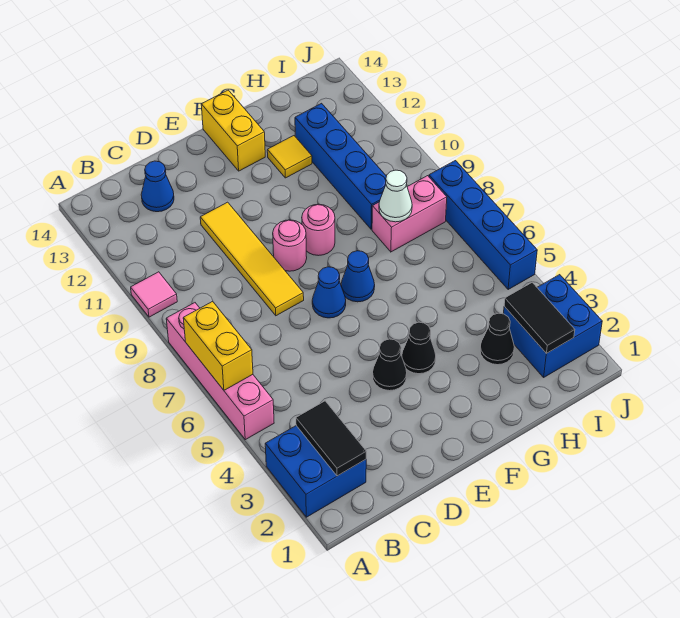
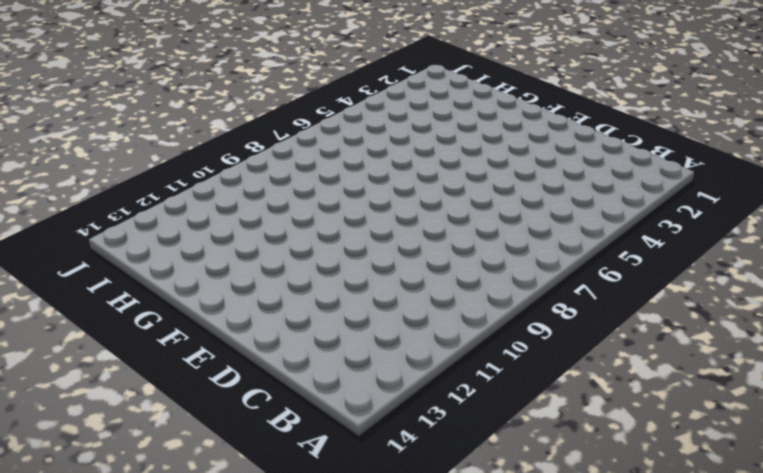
none -> blue brick A2:B3 level 1
none -> pink brick A5:A8 level 1
none -> pink tile A10 level 1

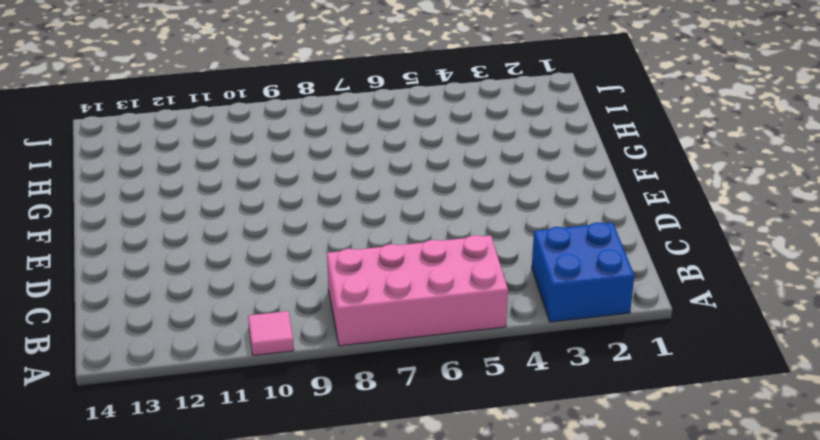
pink brick A5:B8 level 1 -> pink brick A5:A8 level 1
none -> blue cone C13 level 1
none -> yellow tile D8:D11 level 1
none -> black cone E4 level 1

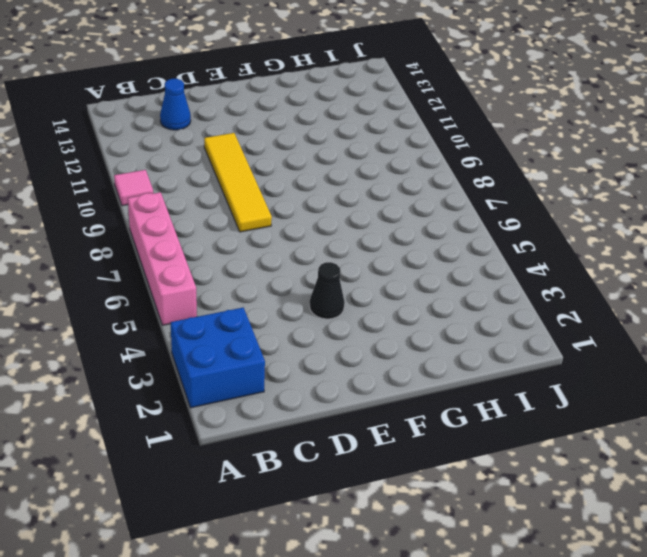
none -> blue cone E7 level 1
none -> pink round brick E9 level 1
none -> black cone F4 level 1

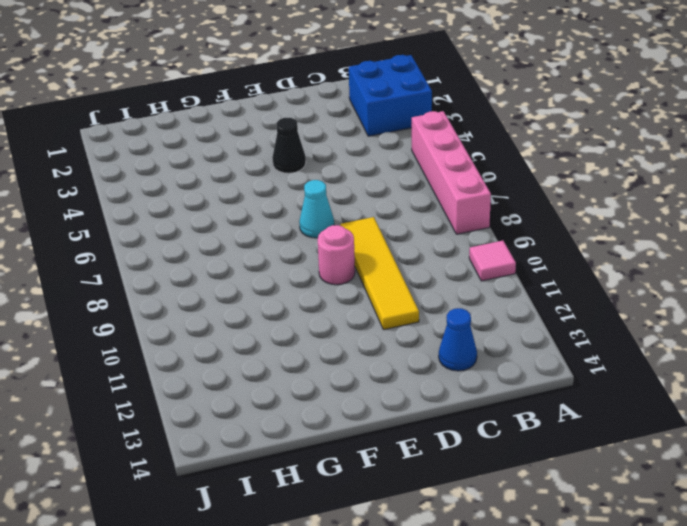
cyan cone E7 level 1 -> blue cone E7 level 1
none -> black cone F4 level 1
none -> blue cone F7 level 1
none -> pink round brick F9 level 1

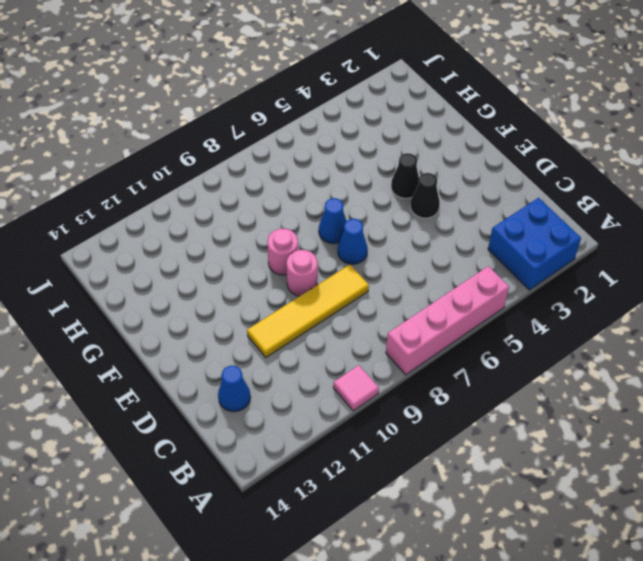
none -> yellow brick F13:F14 level 1
none -> yellow tile G12 level 1
none -> black cone H3 level 1

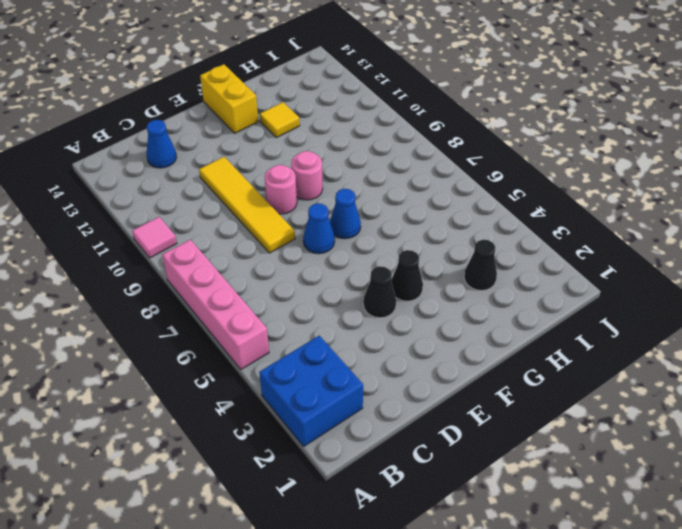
none -> pink brick H8:I8 level 1
none -> blue brick H9:H12 level 1
none -> blue brick I2:J3 level 1

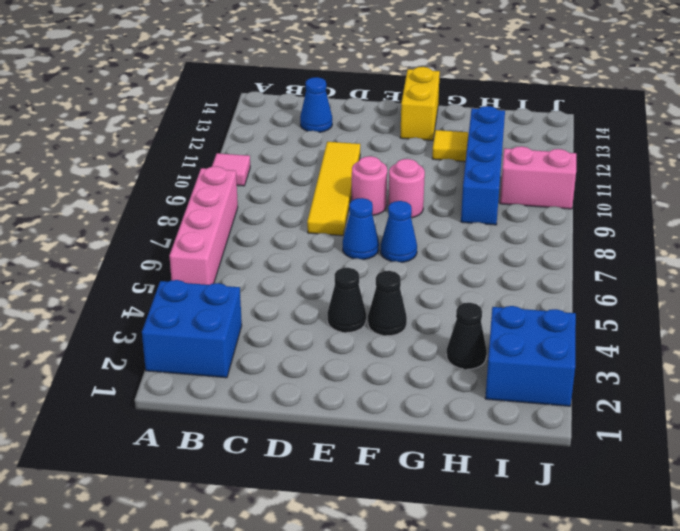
pink brick I10:J10 level 1 -> pink brick H8:I8 level 1
none -> blue brick J5:J8 level 1
none -> yellow brick A6:A7 level 2
none -> black tile B2:B3 level 2

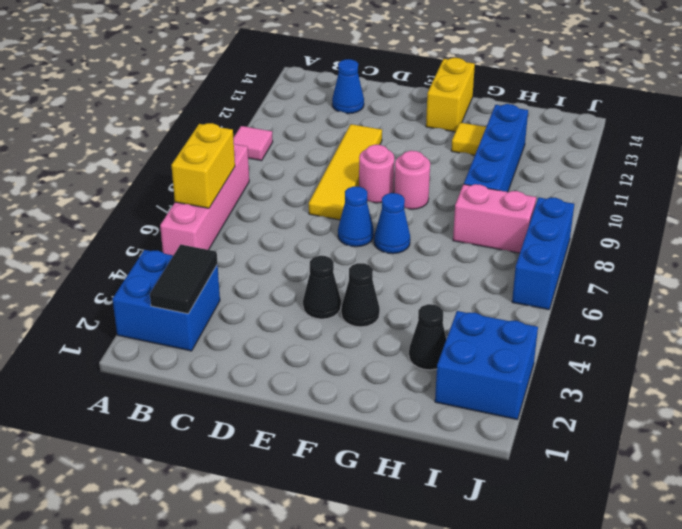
blue brick J6:J8 level 1 -> blue brick J5:J8 level 1
none -> white cone H8 level 2
none -> black tile I2:I3 level 2

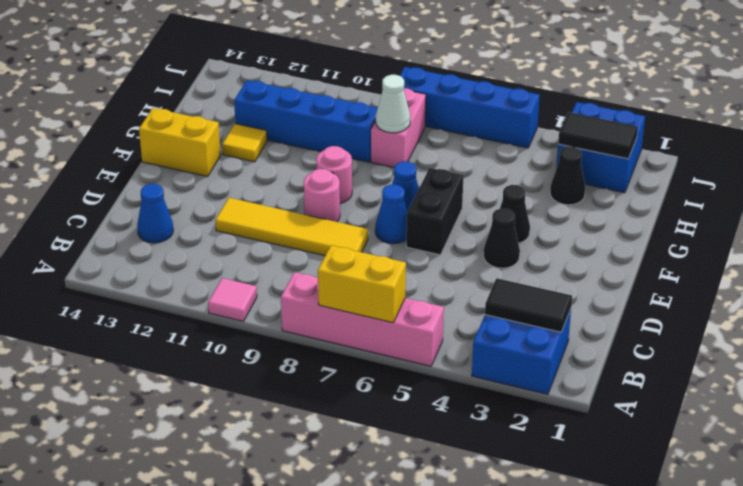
black brick E6:F6 level 1 -> none

